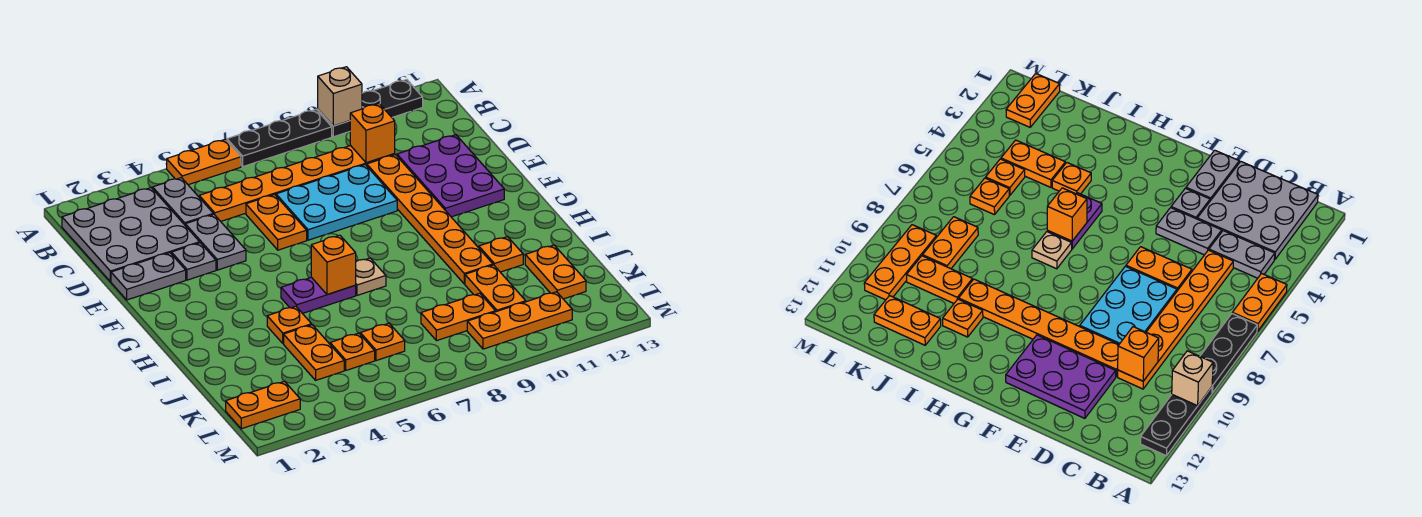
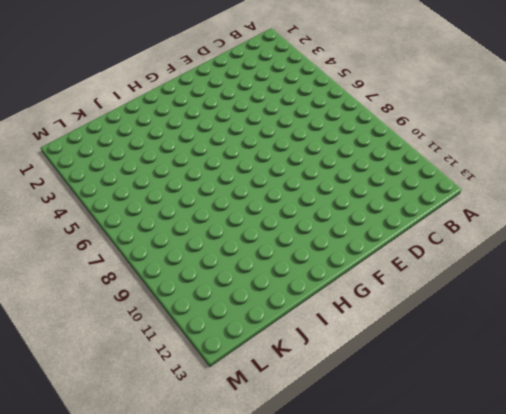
none -> orange plate A5:A6 level 1
none -> black plate A7:A9 level 1
none -> black plate A10:A12 level 1

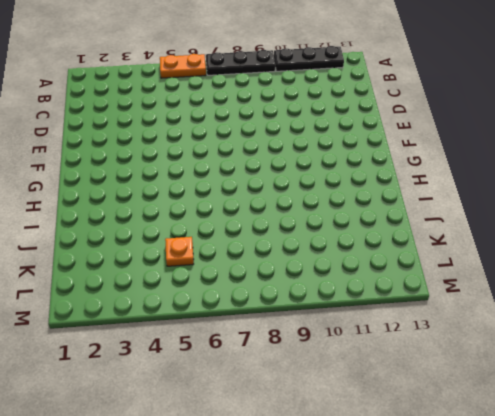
none -> grey plate B1:D3 level 1
none -> grey plate B4:C4 level 1
none -> orange plate C5:C10 level 1

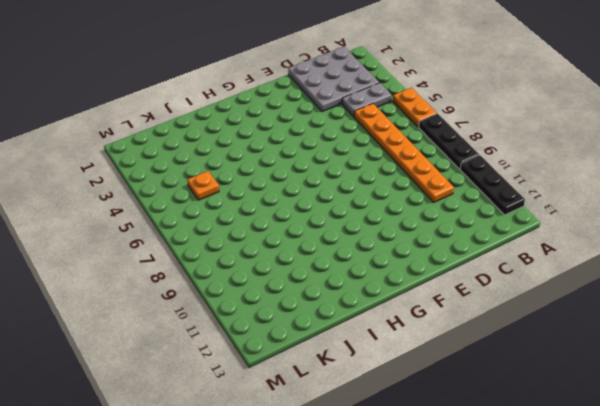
none -> grey plate D4:E4 level 1
none -> orange plate D6:E6 level 1
none -> cyan plate D7:E9 level 1

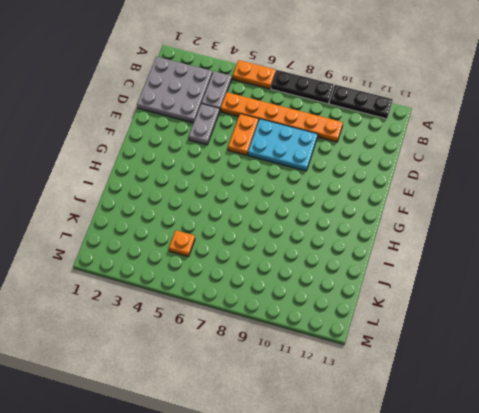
none -> orange plate D10:I10 level 1
none -> purple plate D11:F12 level 1
none -> grey plate E1:E2 level 1

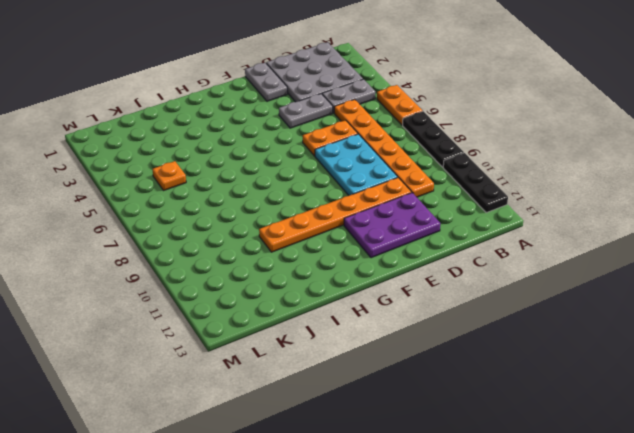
none -> grey plate E3 level 1
none -> purple plate H5:H6 level 1
none -> tan plate H7 level 1

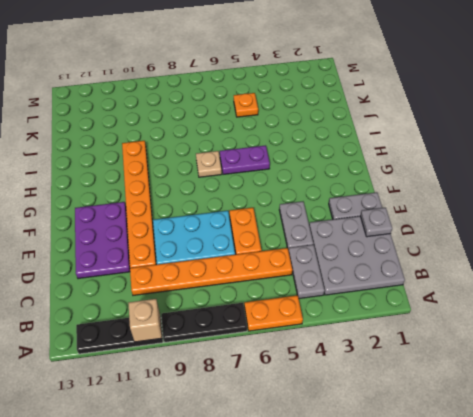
grey plate D1 level 2 -> grey plate E3 level 1
none -> orange plate I4 level 1
none -> orange plate I11 level 1
none -> orange plate J4:K4 level 1

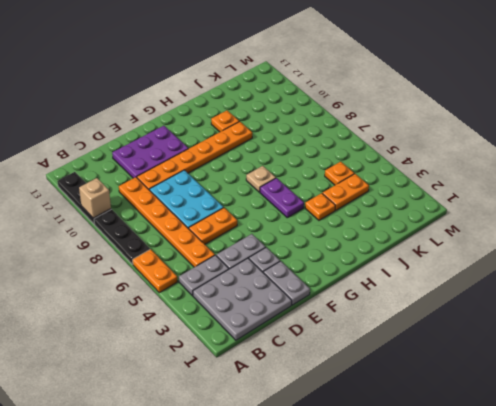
none -> orange plate J10:K10 level 1
none -> orange plate J12:K12 level 1
none -> orange plate K6 level 1

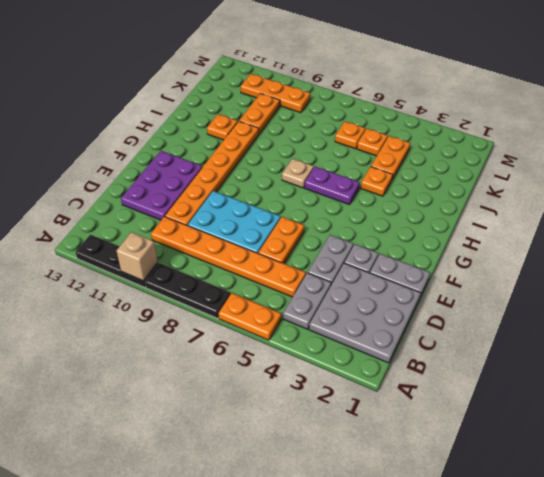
none -> orange plate J12:K12 level 1
none -> orange plate K8:K9 level 1
none -> orange plate L1:L2 level 1

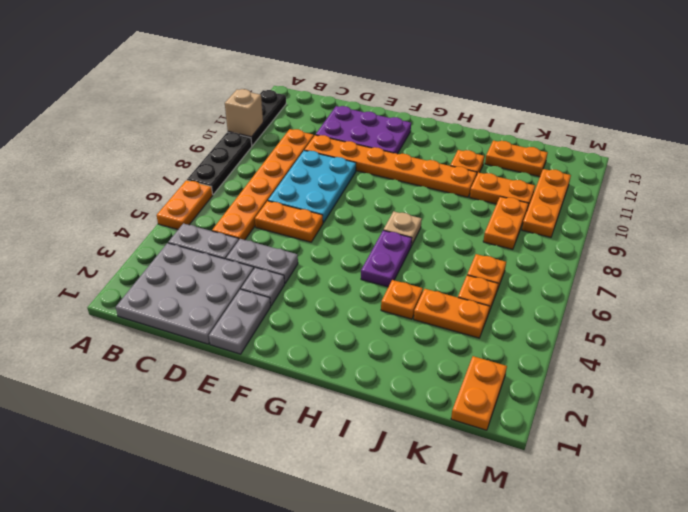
none -> orange brick C10 level 2
none -> orange brick H6 level 2

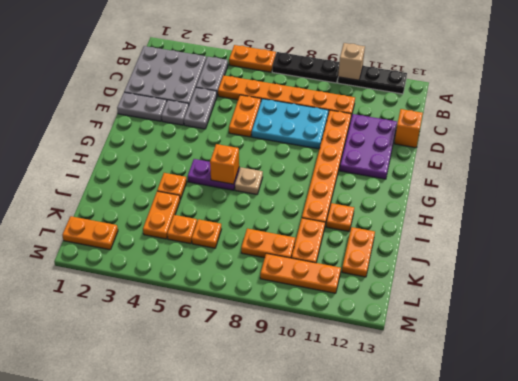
orange brick D13 level 1 -> orange brick C10 level 2

